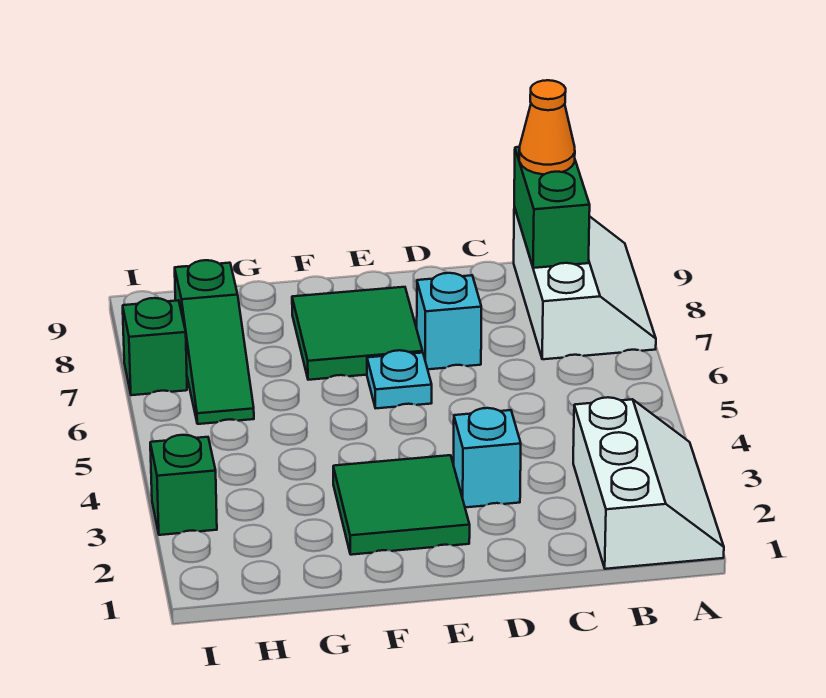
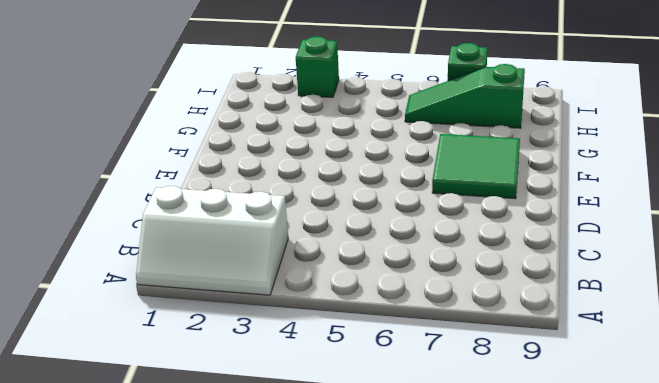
none -> white slope A7:B9 level 1 top B
none -> cyan brick D3 level 1
none -> cyan brick D7 level 1

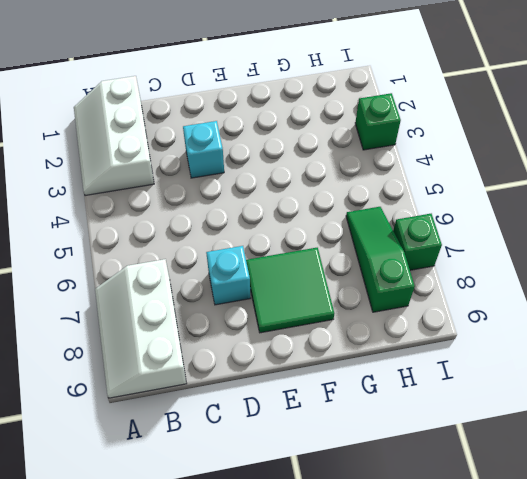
none -> green tile E2:F3 level 1
none -> cyan plate E6 level 1
none -> green brick B8:B9 level 2

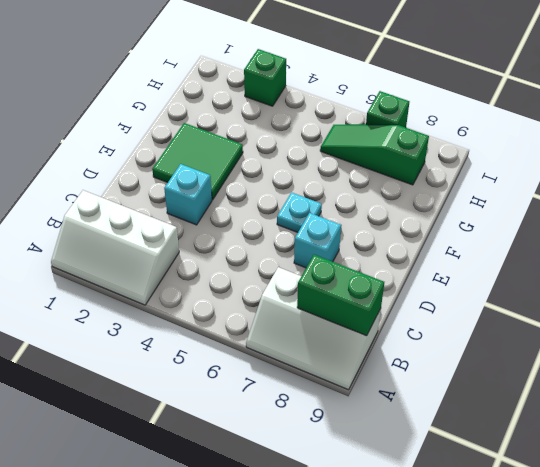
none -> green tile E7:F8 level 1
none -> orange cone B9 level 3

